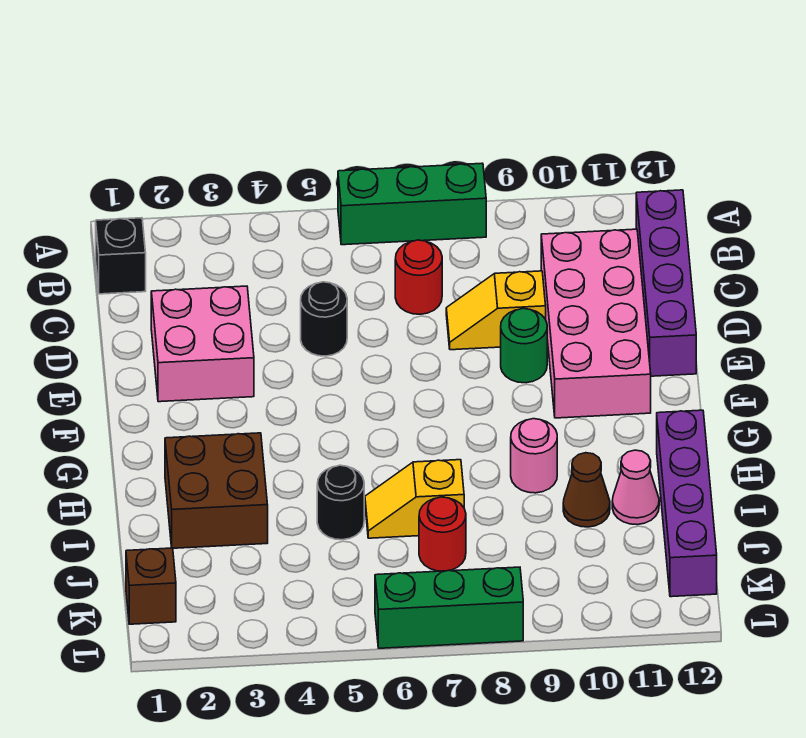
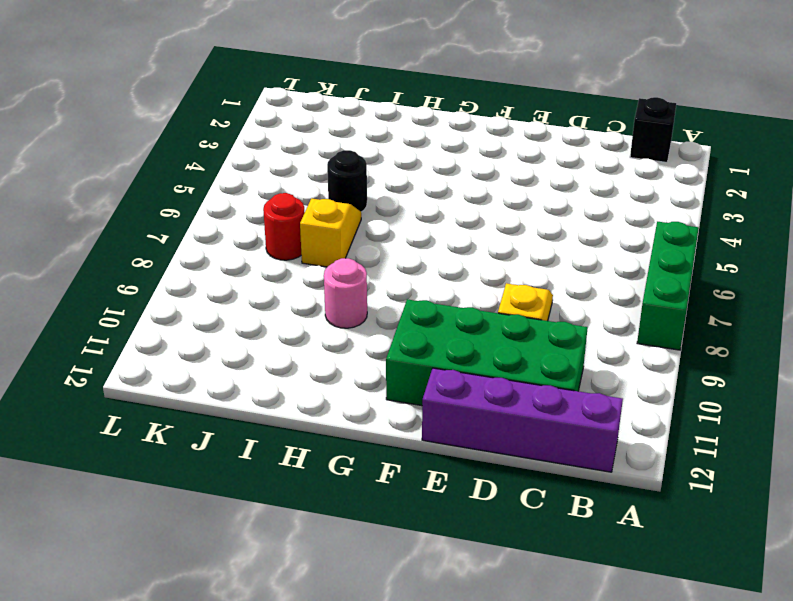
green brick C10:F11 level 1 -> pink brick C10:F11 level 1
none -> red round brick C7 level 1
none -> pink brick D2:E3 level 1
none -> black round brick D5 level 1

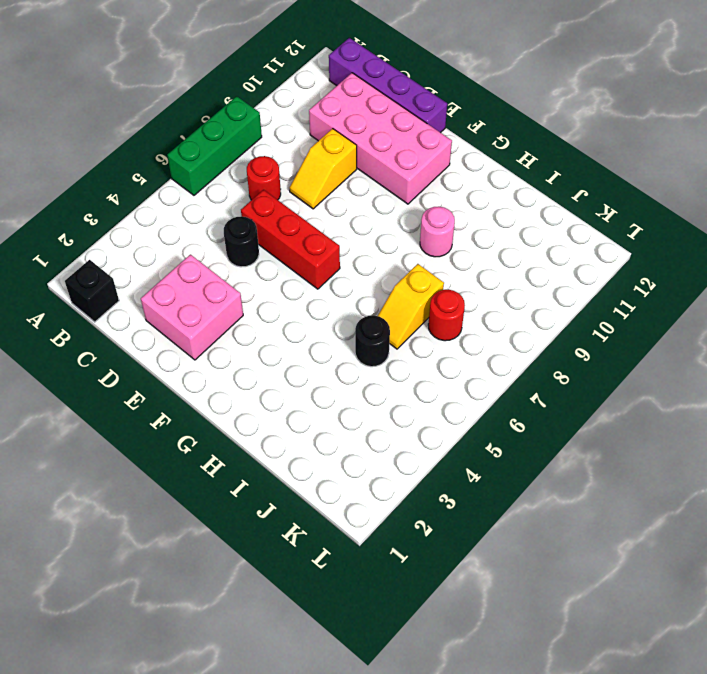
red brick D6:F6 level 1 -> none
none -> green round brick E9 level 1
none -> brown brick H2:I3 level 1
none -> purple brick H12:K12 level 1

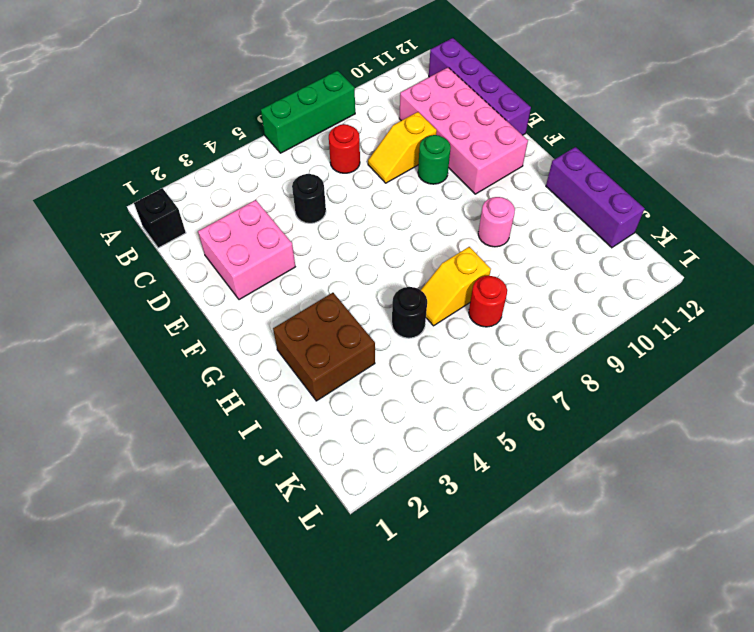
purple brick H12:J12 level 1 -> purple brick H12:K12 level 1
none -> brown cone I10 level 1
none -> pink cone I11 level 1
none -> brown brick K1 level 1

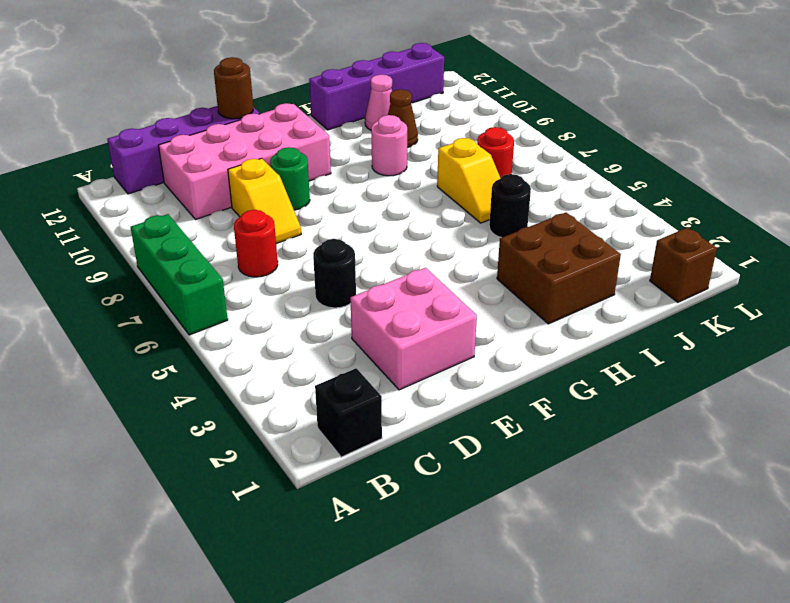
brown round brick E12 level 2 -> none
none -> green brick L6:L8 level 1

